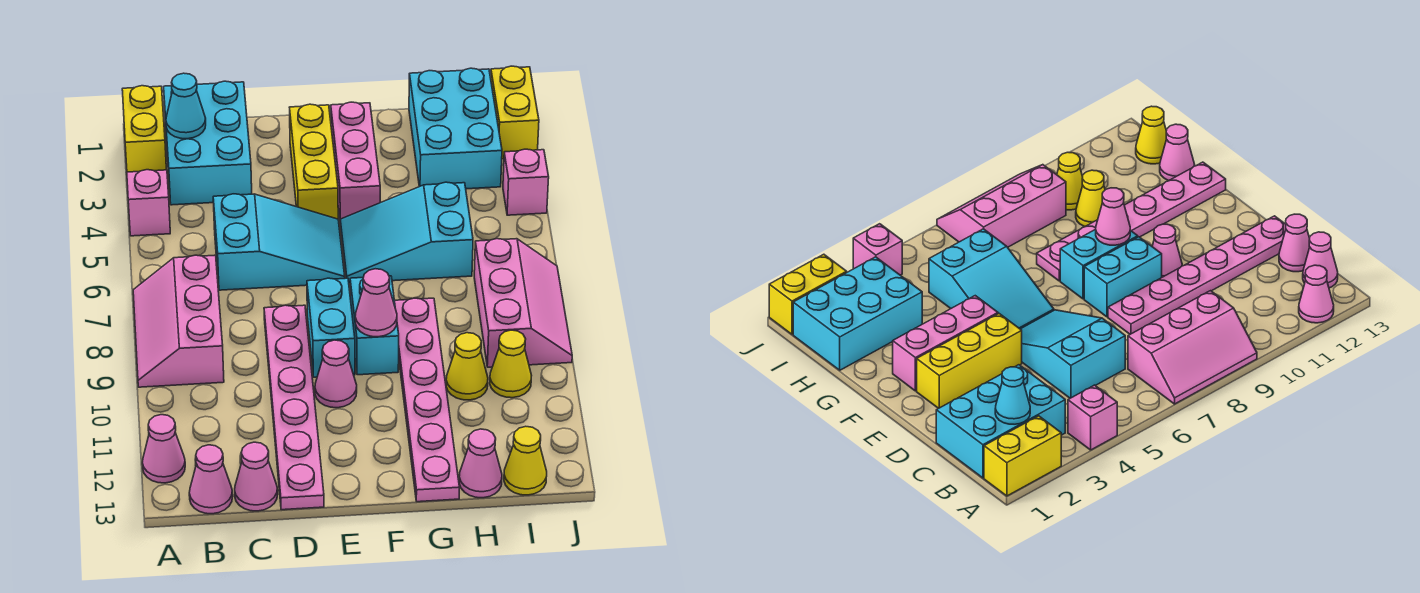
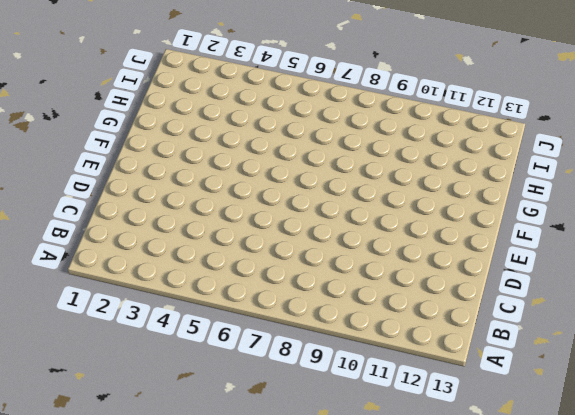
none -> yellow brick A1:A2 level 1
none -> pink brick A4 level 1
none -> pink slope A7:B9 level 1 top B

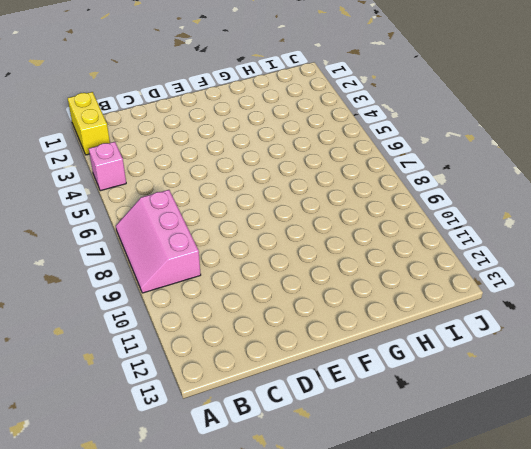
none -> pink cone A12 level 1
none -> cyan brick B1:C3 level 1
none -> pink cone B13 level 1

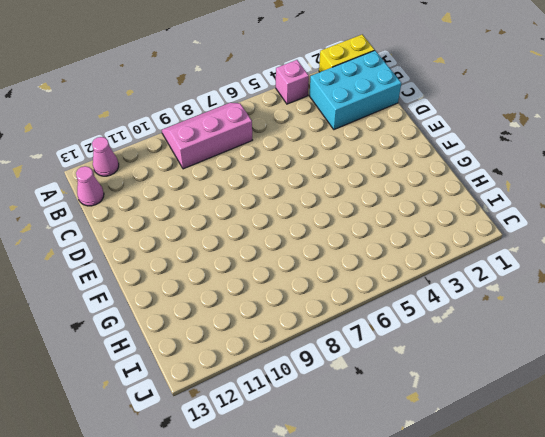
none -> cyan slope C5:E6 level 1 top C
none -> pink cone C13 level 1
none -> pink plate D8:D13 level 1

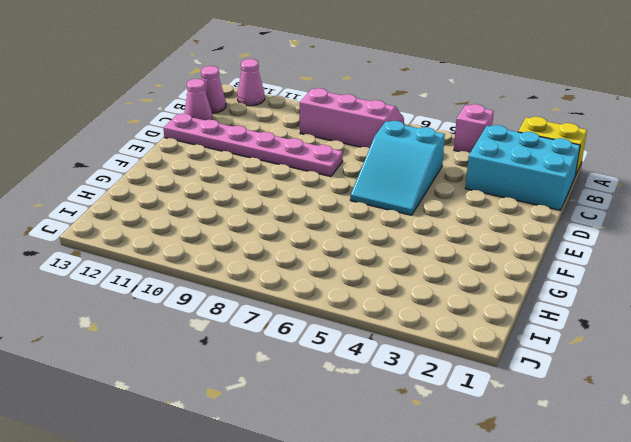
none -> yellow brick E2:E4 level 1
none -> cyan brick E8:E9 level 1
none -> pink cone E10 level 1

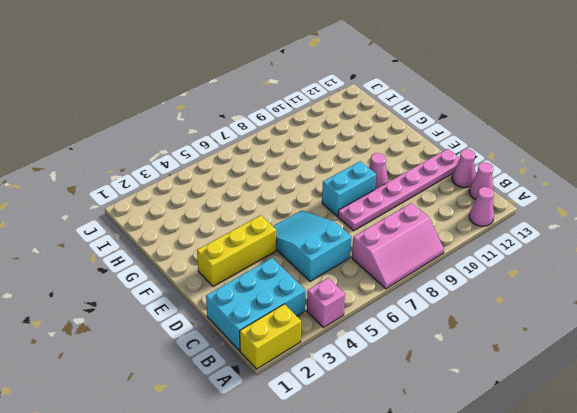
none -> pink brick F2:F4 level 1
none -> cyan slope F5:H6 level 1 top H
none -> cyan brick F8:F9 level 1

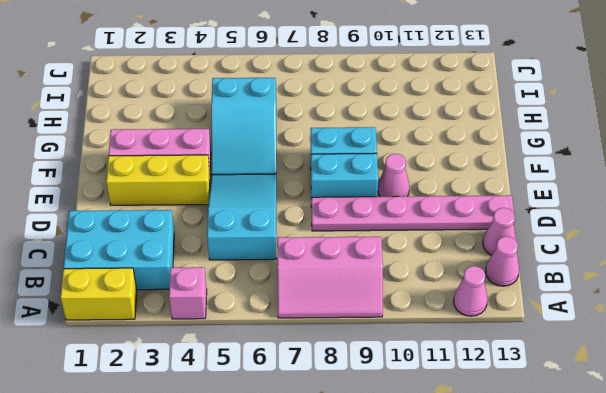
none -> pink plate G8:G13 level 1
none -> cyan brick H1:I3 level 1
none -> yellow cone H10 level 1

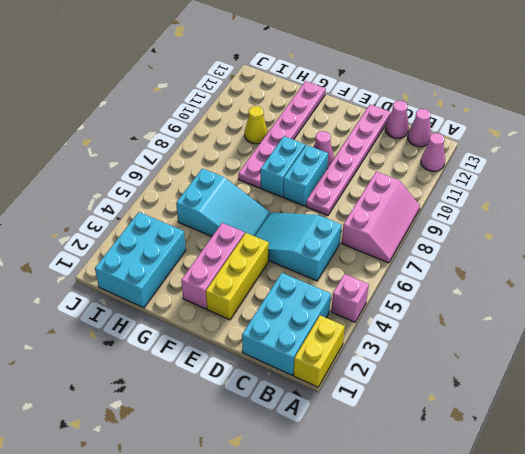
none -> pink cone H13 level 1
none -> pink slope I7:J9 level 1 top I
none -> yellow cone I10 level 1

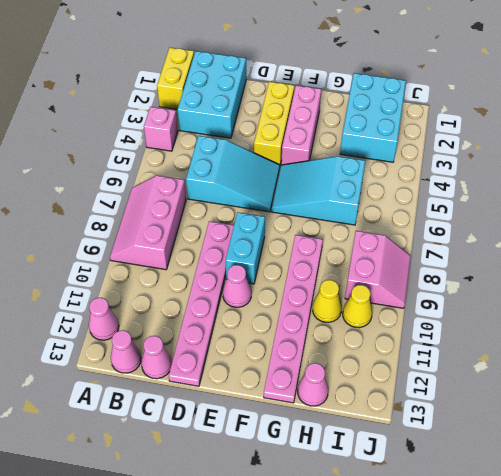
pink slope I8:J9 level 1 top I -> pink slope I7:J9 level 1 top I
none -> cyan brick F8:F9 level 1
none -> yellow cone I13 level 1
none -> yellow brick J1:J2 level 1

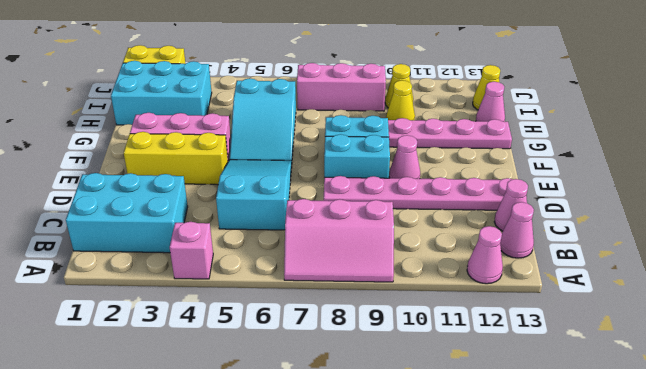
none -> yellow brick A1:A2 level 1
none -> pink brick J4 level 1
none -> cyan cone B2 level 2

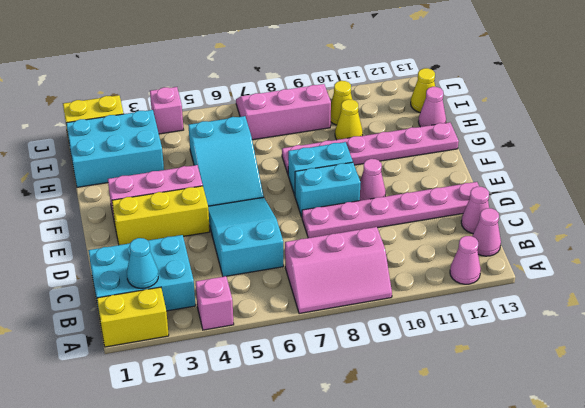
none -> pink cone F9 level 2

